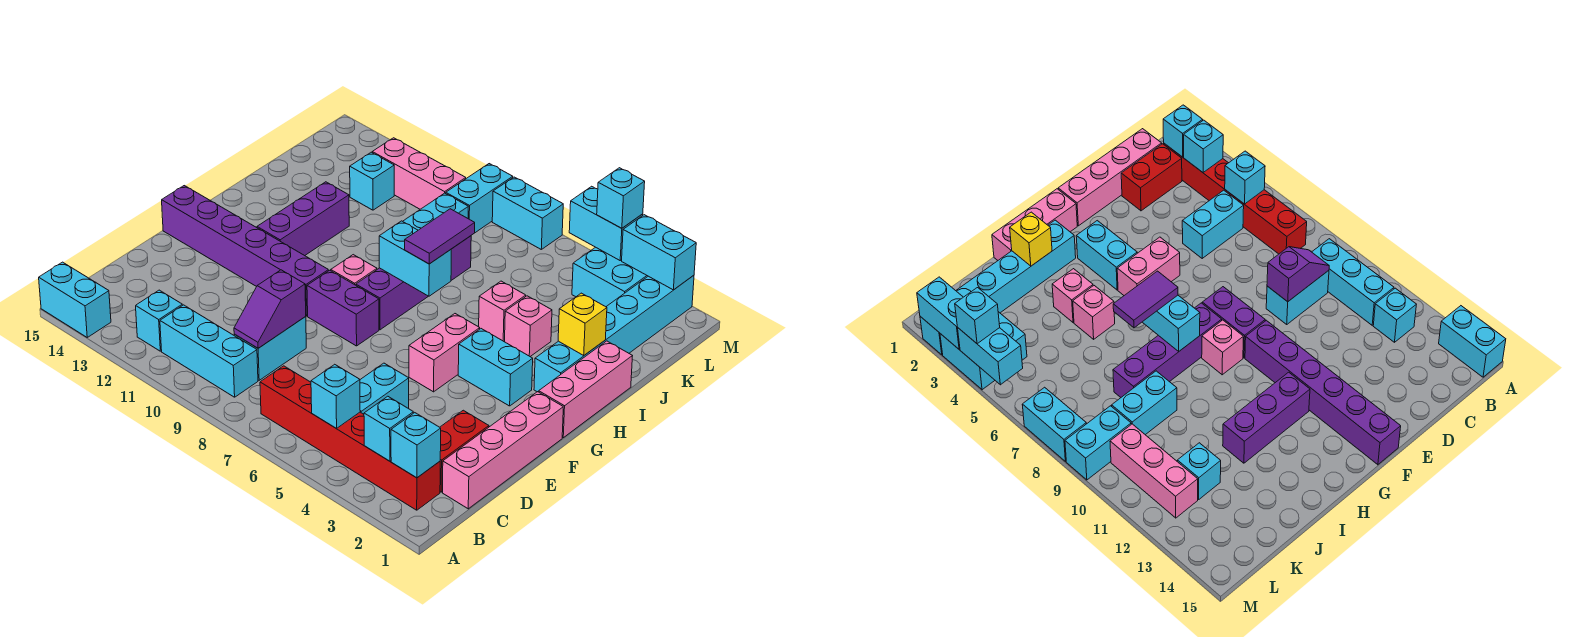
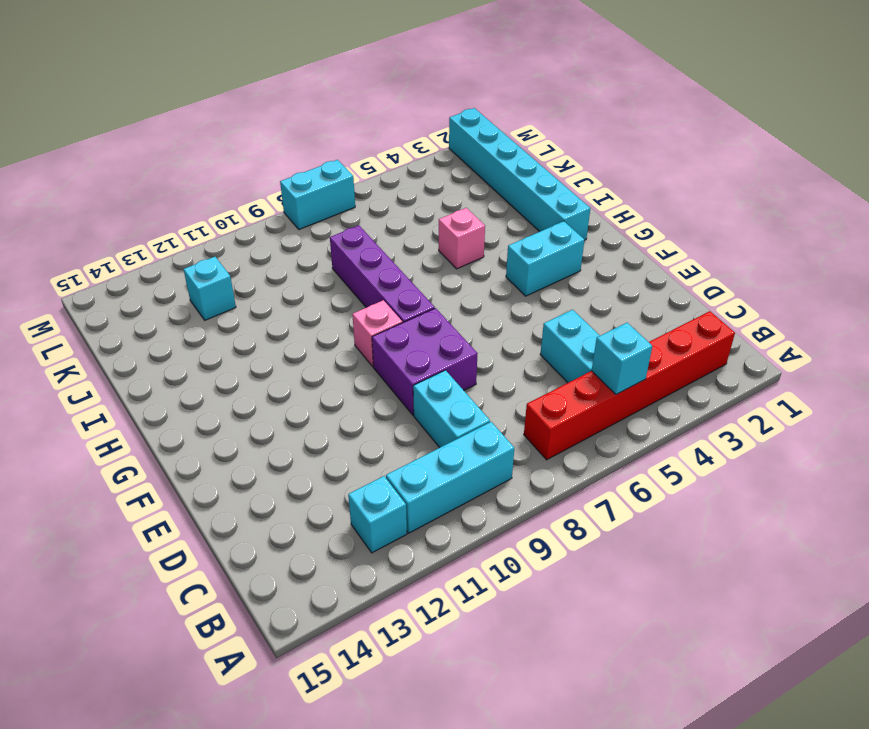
purple brick E8:F9 level 1 -> purple brick F8:F9 level 1
none -> cyan brick A14:A15 level 1
none -> pink brick C1:F1 level 1
none -> red brick C2:D2 level 1
none -> pink brick F5:G5 level 1

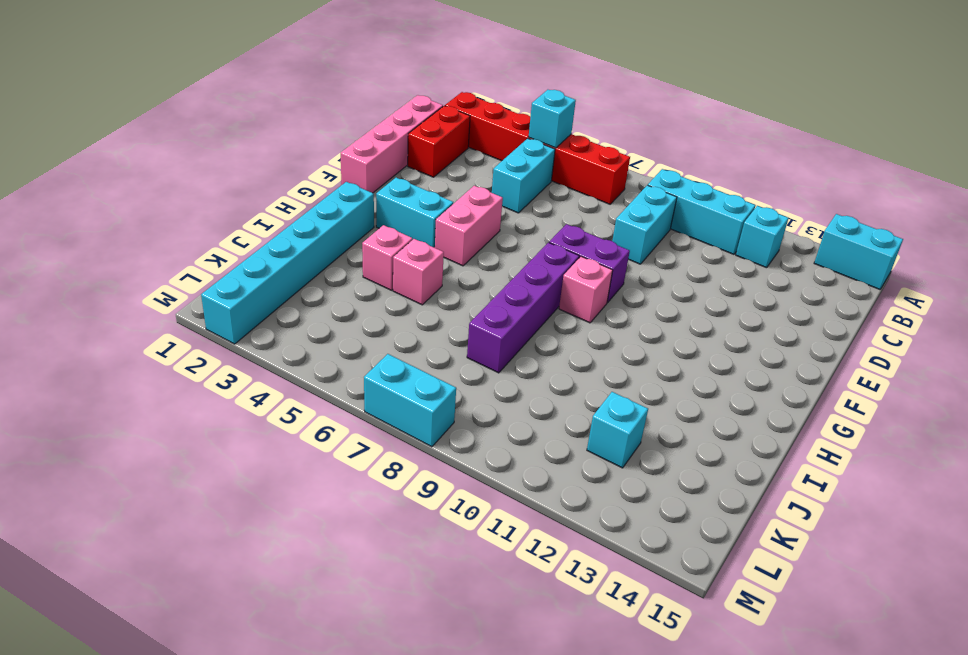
none -> purple brick F10:F15 level 1
none -> pink brick G1:I1 level 1
none -> purple brick G12:I12 level 1
none -> cyan brick J9:K9 level 1

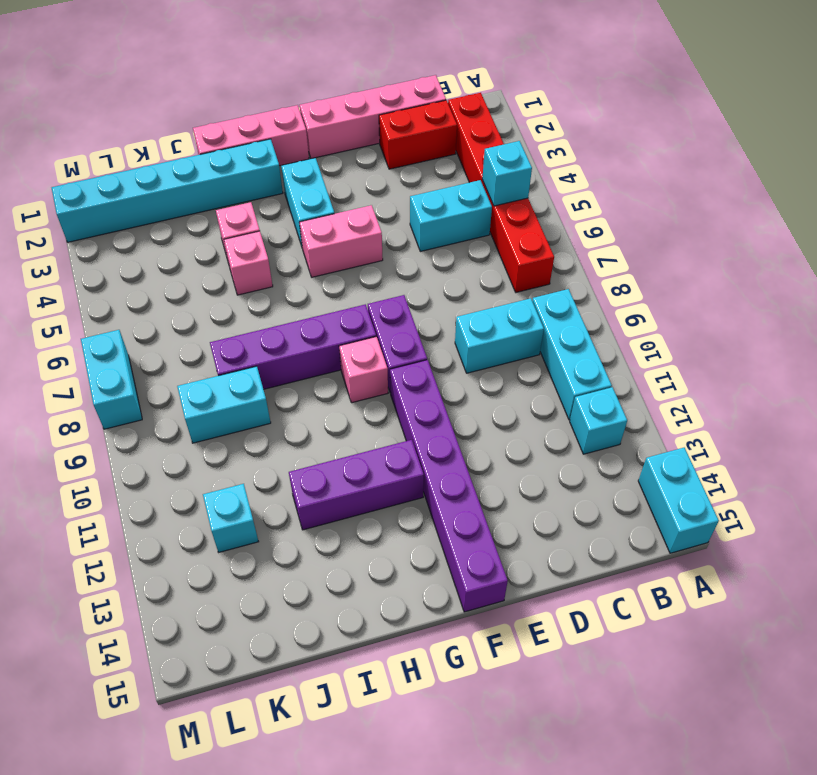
none -> cyan brick L3:M4 level 1
none -> cyan brick L9:M9 level 1
none -> pink brick L10:L12 level 1
none -> cyan brick B2 level 2

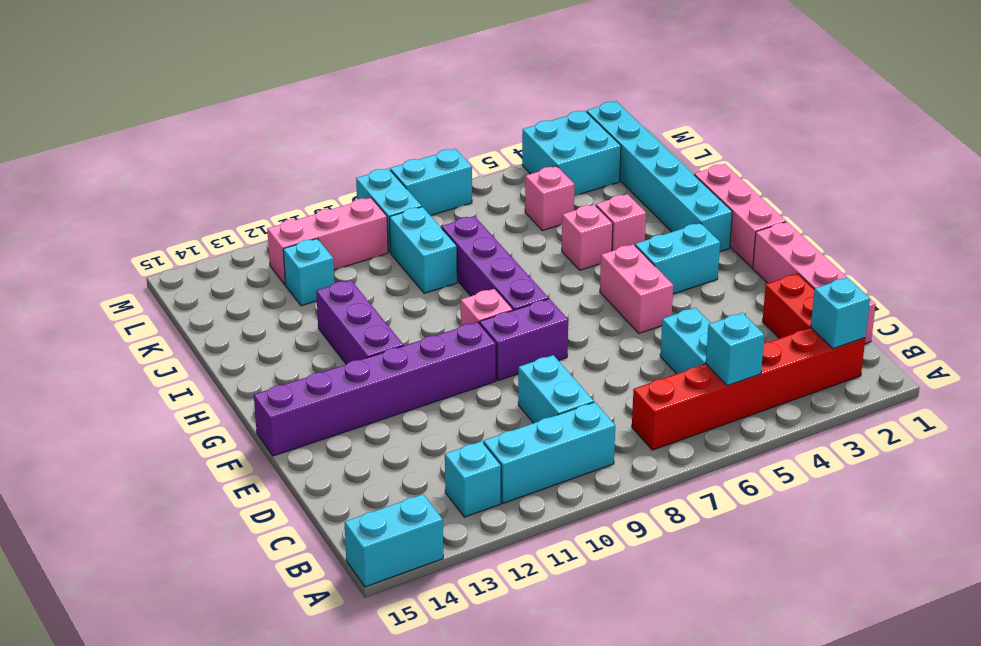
pink brick K5 level 1 -> none
none -> cyan brick B3 level 2
none -> purple slope C9:D9 level 2 top D
none -> cyan brick H7:H8 level 2
none -> yellow brick I2 level 2

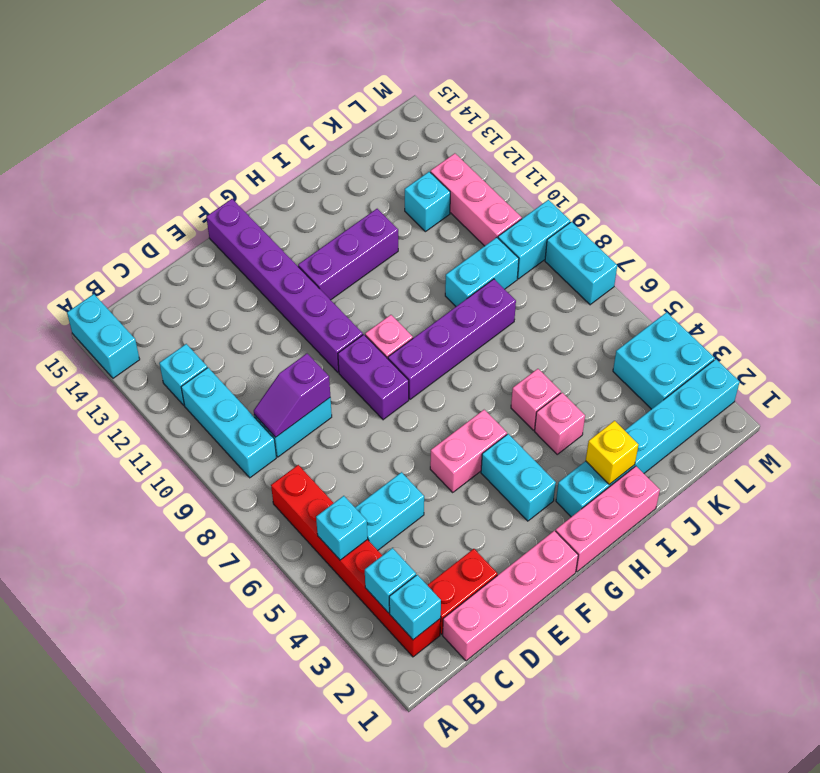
none -> cyan brick H7:H8 level 2
none -> cyan brick M2:M3 level 2
none -> cyan brick M4:M5 level 2
none -> purple tile H7:I7 level 3

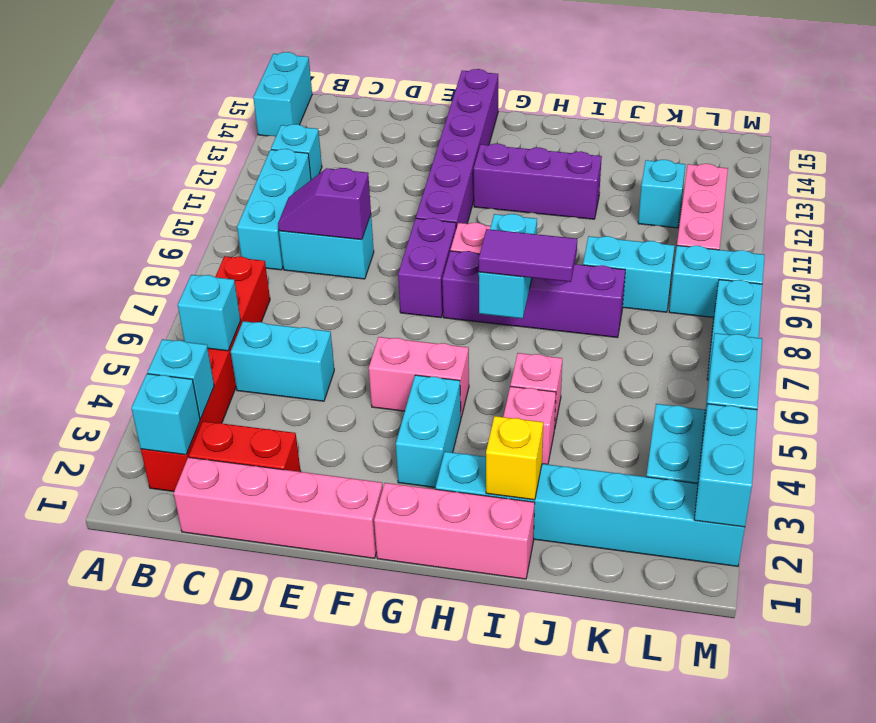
none -> cyan brick M4 level 3

